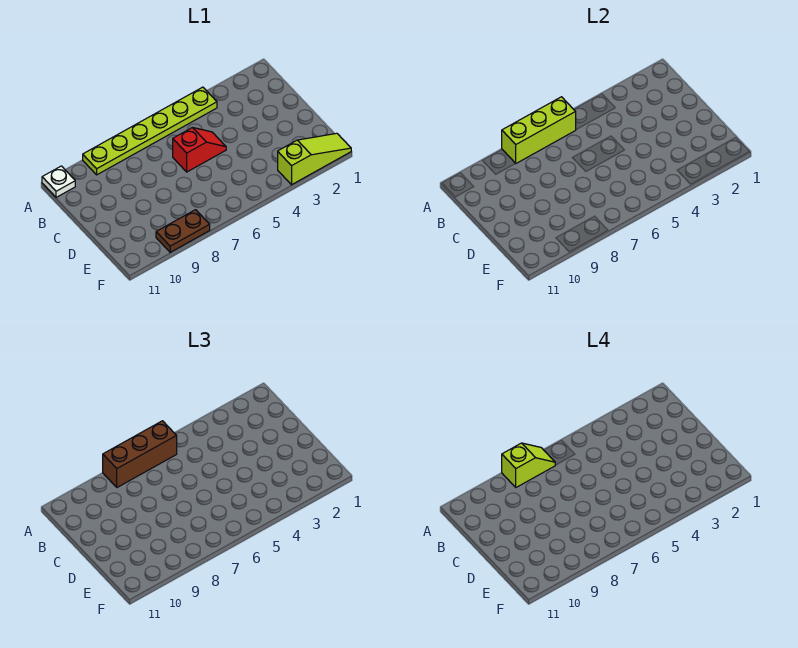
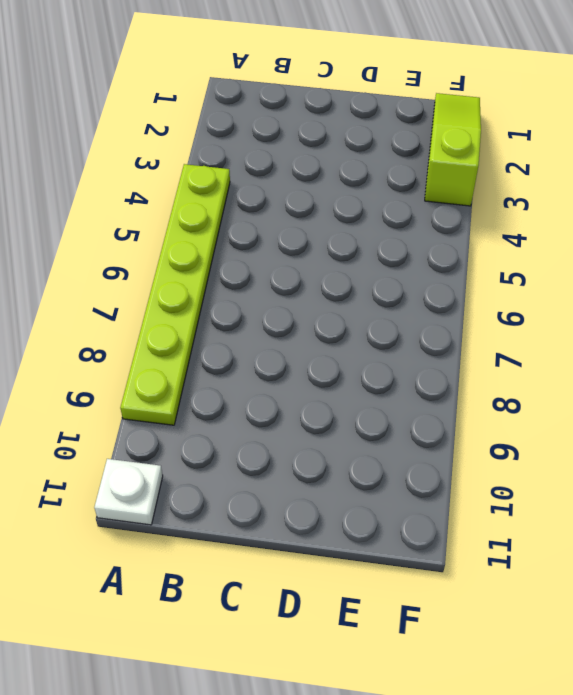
none -> red slope C5:C6 level 1 top 6
none -> brown plate F8:F9 level 1

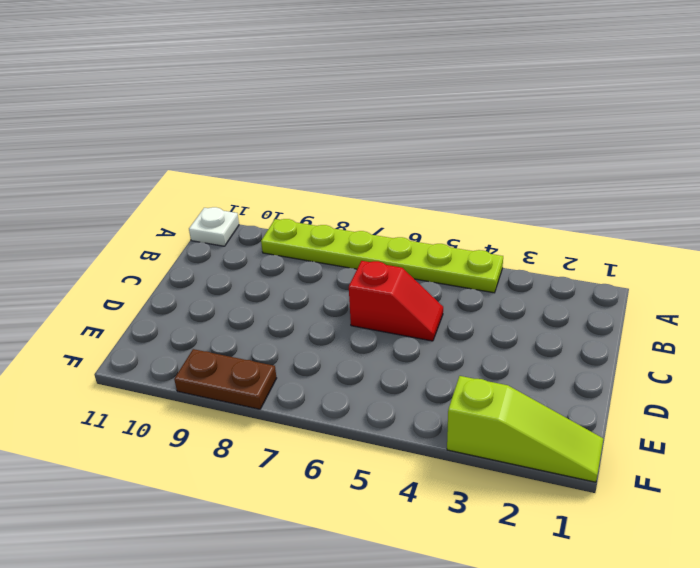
none -> lime brick A6:A8 level 2
none -> brown brick A6:A8 level 3

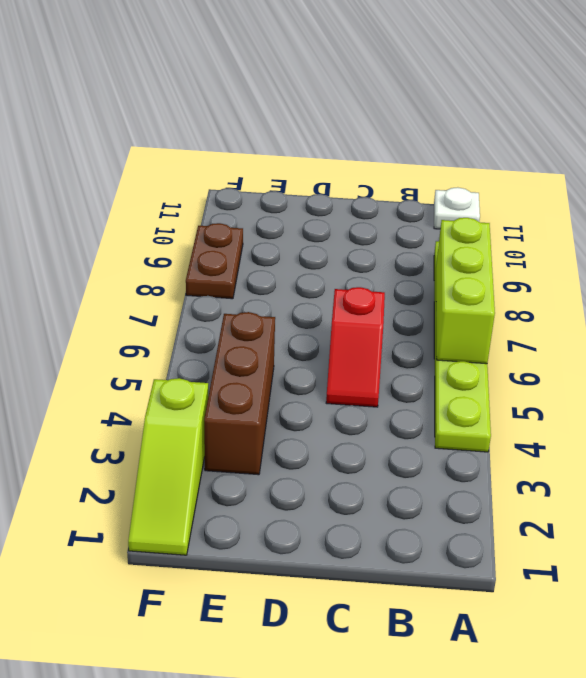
brown brick E3:E5 level 1 -> brown brick A6:A8 level 3
none -> lime slope A7:A8 level 4 top 8

